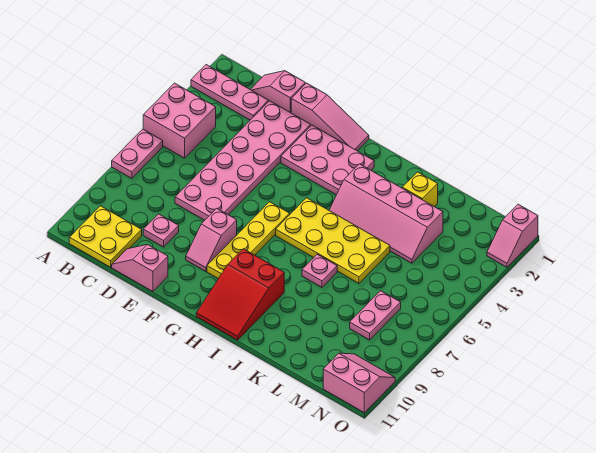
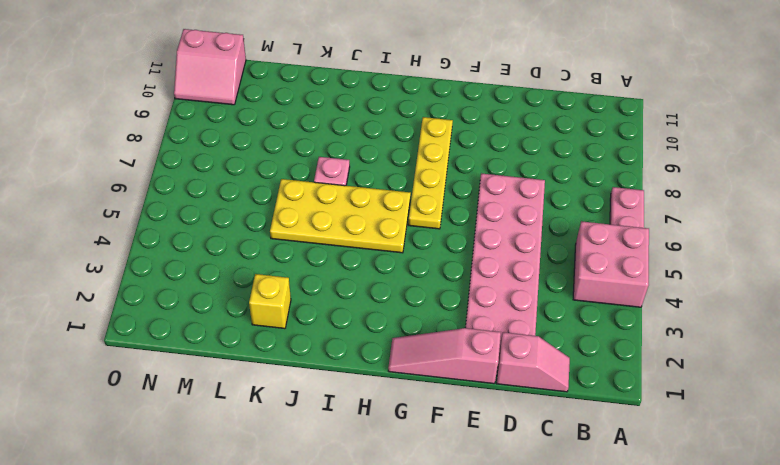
none -> pink plate A2:C2 level 1
none -> yellow plate B10:C11 level 1
none -> pink plate D9 level 1

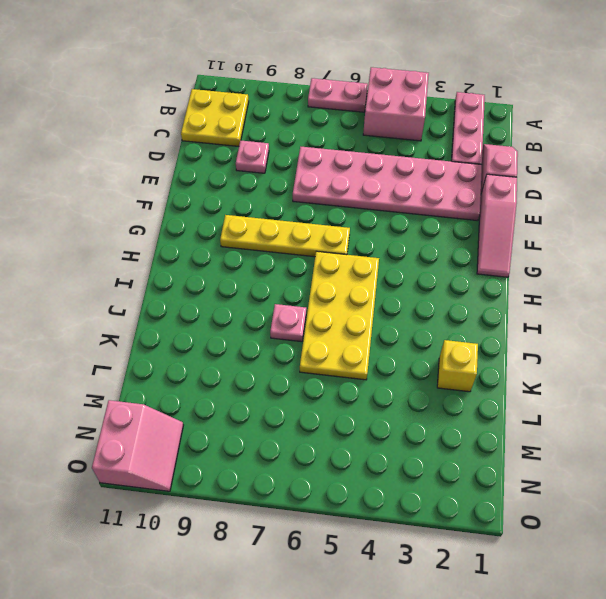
none -> pink slope D11:E11 level 1 top E
none -> pink plate F2:H3 level 1
none -> pink slope F8:F9 level 1 top 8

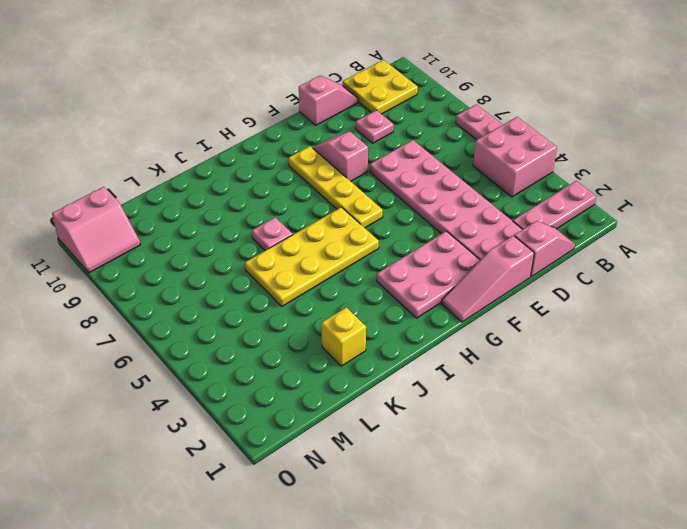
none -> red slope H9:I11 level 1 top 9
none -> pink slope I3:L4 level 1 top 3
none -> pink plate M7:M8 level 1

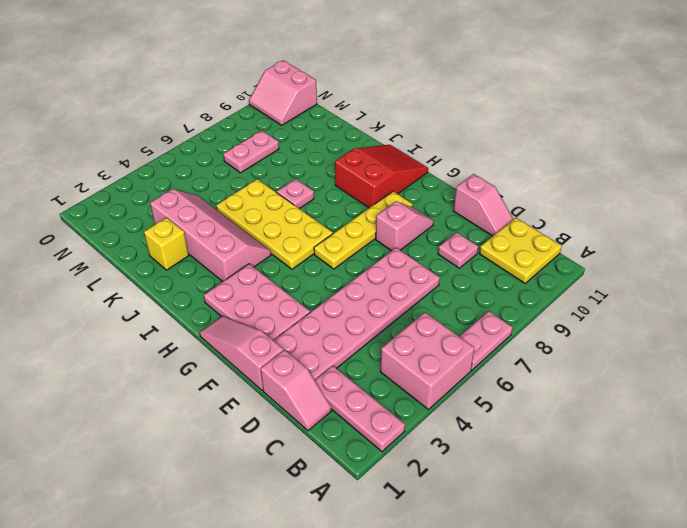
none -> pink slope O1:O2 level 1 top 1

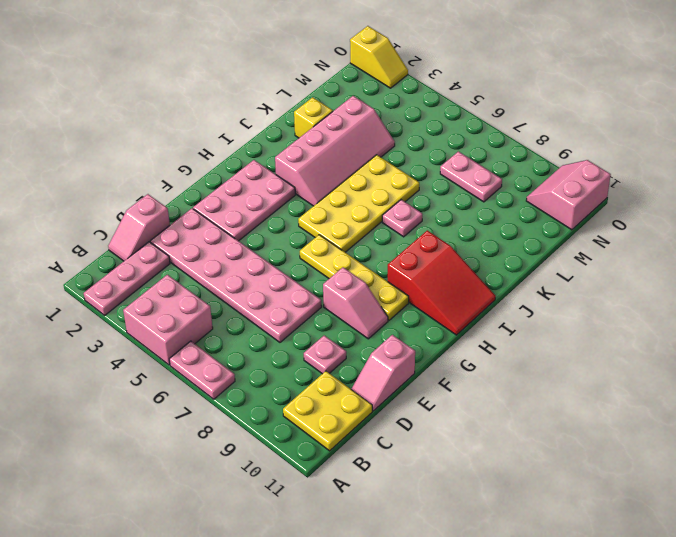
yellow slope O1:O2 level 1 top 1 -> pink slope O1:O2 level 1 top 1
none -> pink slope E1:G1 level 1 top E

